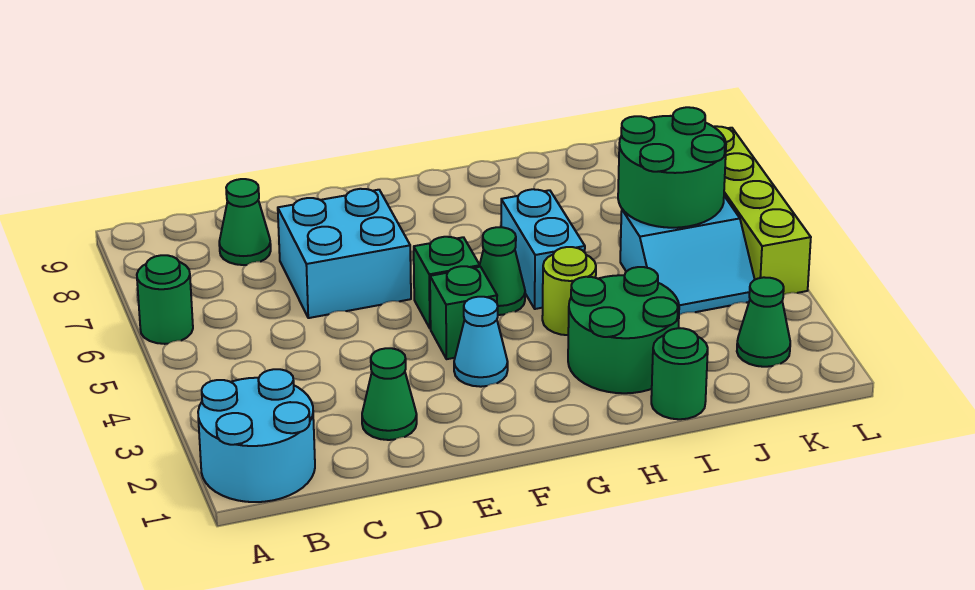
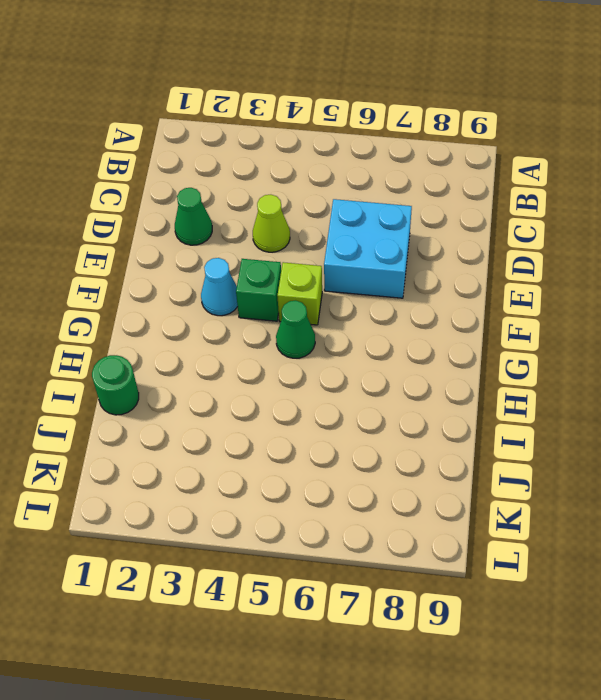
lime cone D4 level 1 -> none
lime brick F5 level 1 -> green brick F5 level 1
none -> cyan round brick A1:B2 level 1
none -> green round brick A6 level 1
none -> green cone C8 level 1

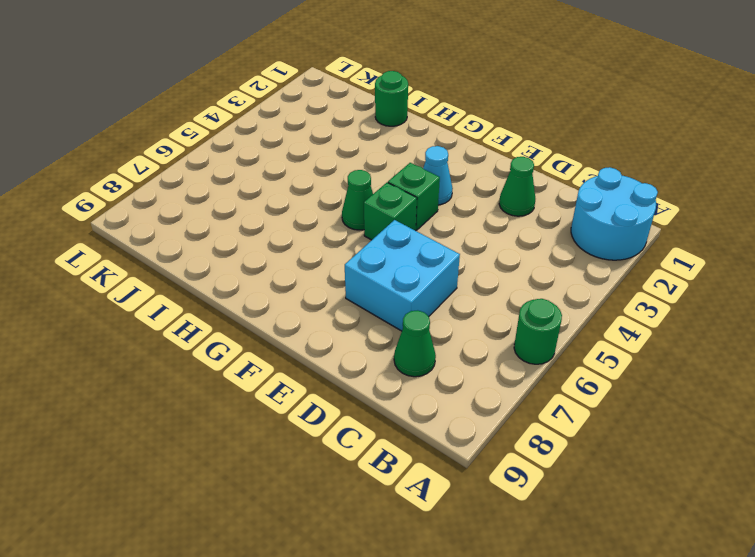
none -> green round brick H2:I3 level 1
none -> lime round brick H4 level 1
none -> cyan brick H5:H6 level 1

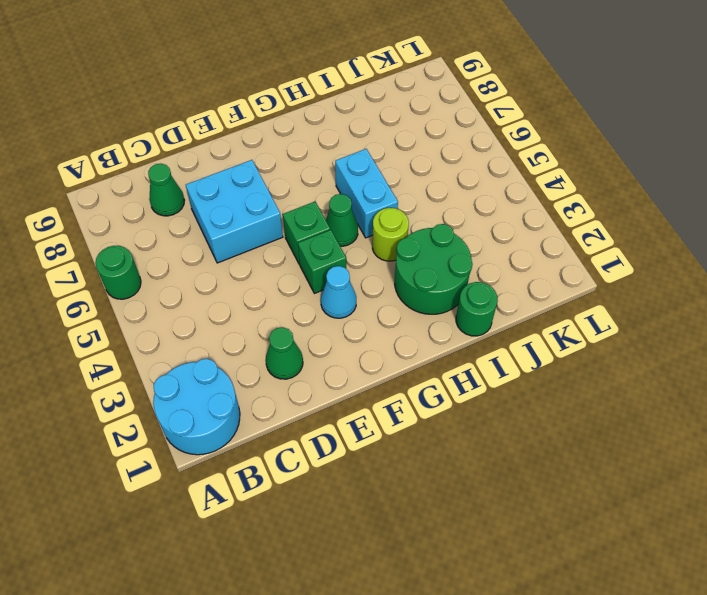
none -> cyan slope J4:K5 level 1 top 5
none -> green cone K2 level 1
none -> lime brick L4:L7 level 1

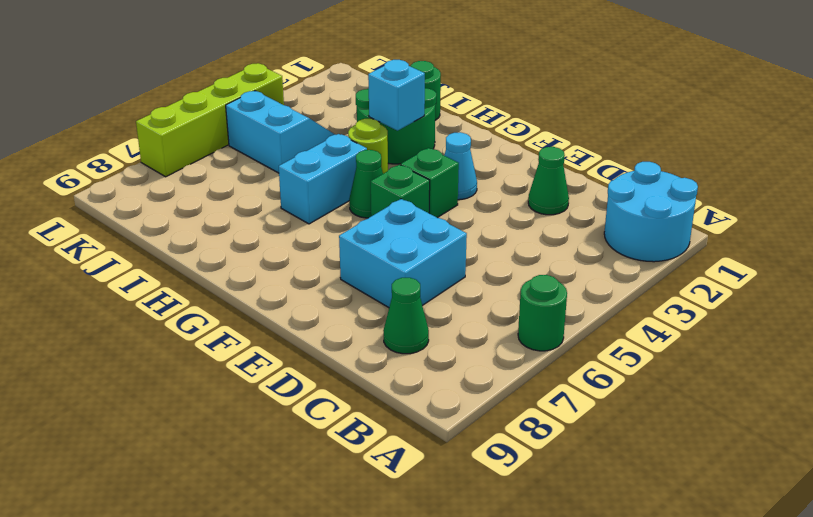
cyan brick H3 level 2 -> none
none -> green cone K2 level 1
none -> green round brick J5:K6 level 2

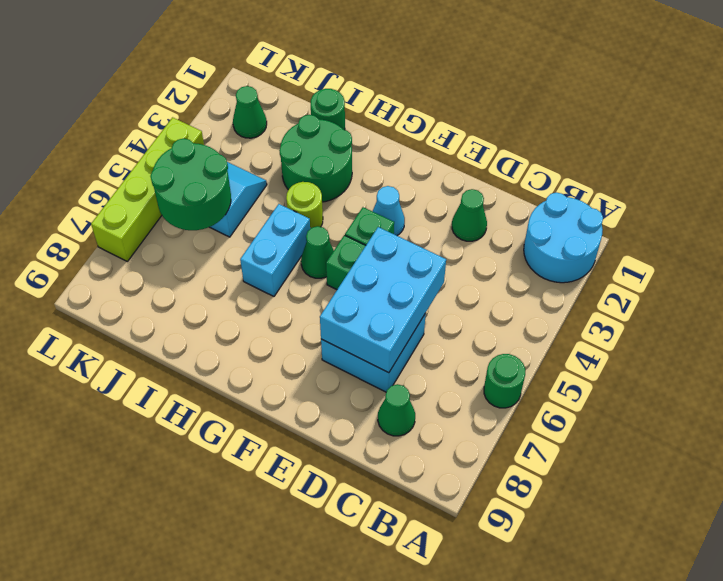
cyan brick D5:E7 level 2 -> none

